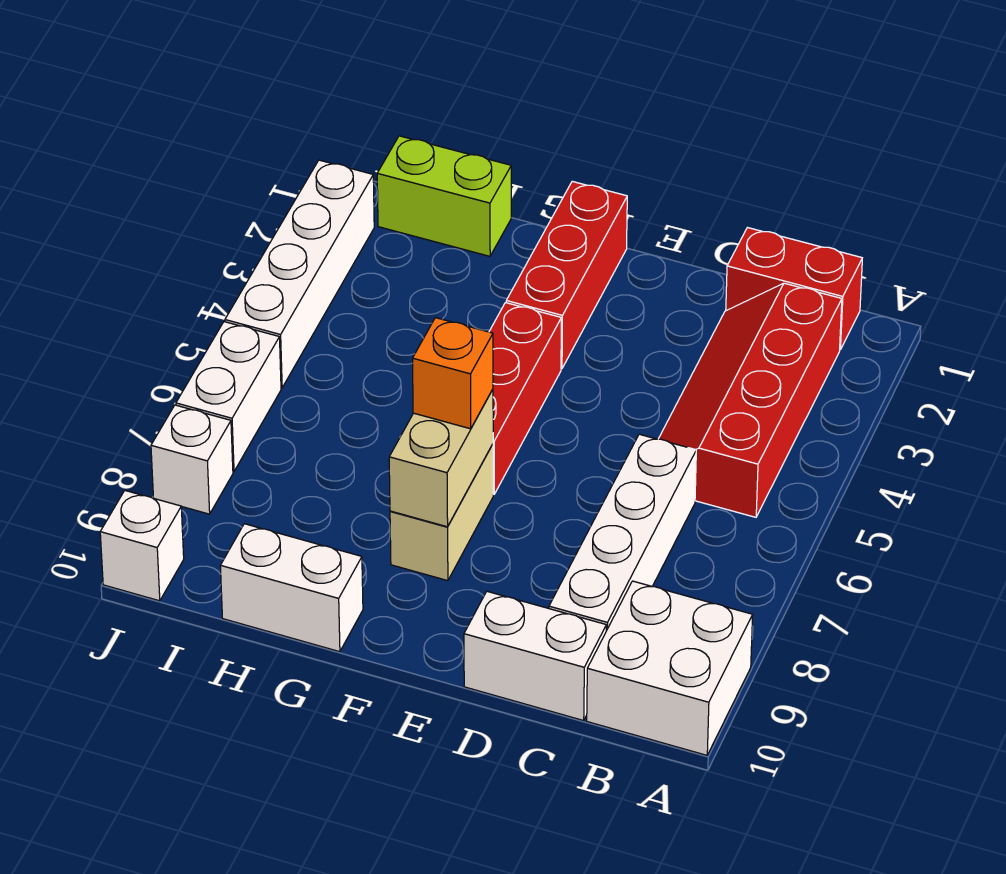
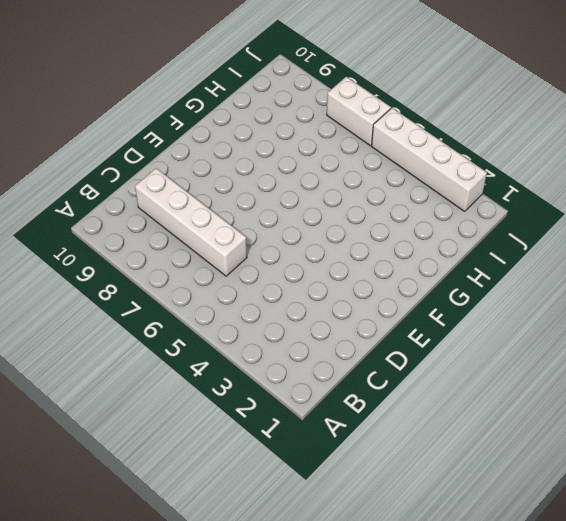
none -> white brick A9:B10 level 1
none -> red brick B1:C1 level 1
none -> red slope B2:C5 level 1 top B

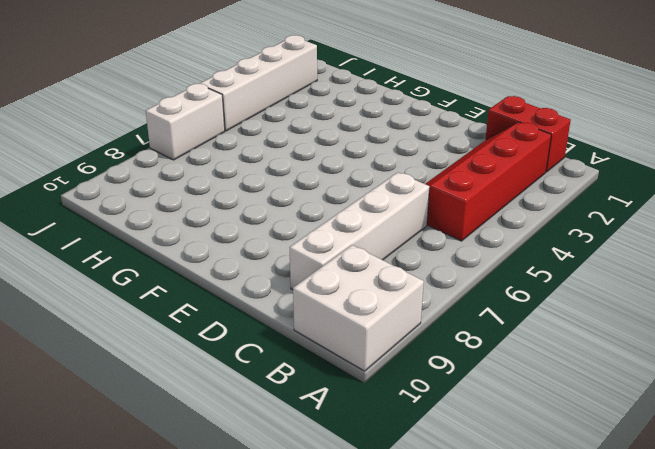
none -> white brick C10:D10 level 1
none -> red brick F1:F3 level 1
none -> red brick F4:F6 level 1

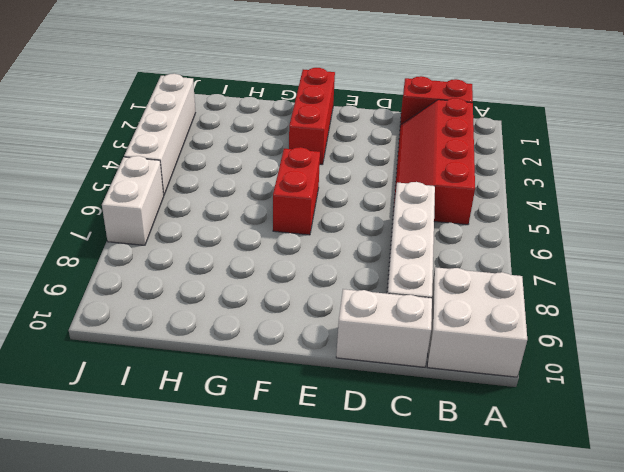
red brick F5:F6 level 1 -> red brick F4:F6 level 1
none -> tan brick F7:F8 level 1
none -> white brick G10:H10 level 1
none -> lime brick H1:I1 level 1

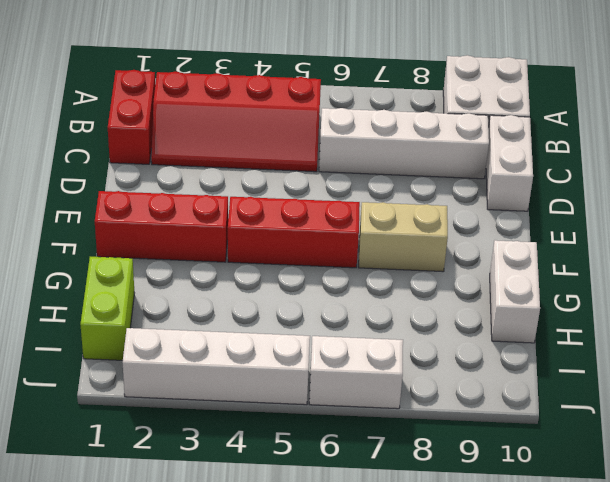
none -> white brick J8 level 1
none -> white brick J10 level 1
none -> tan brick F7:F8 level 2

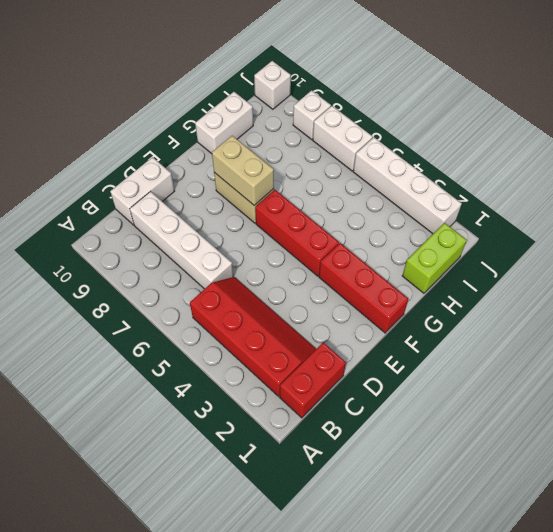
none -> white brick A9:B10 level 1
none -> orange brick F7 level 3

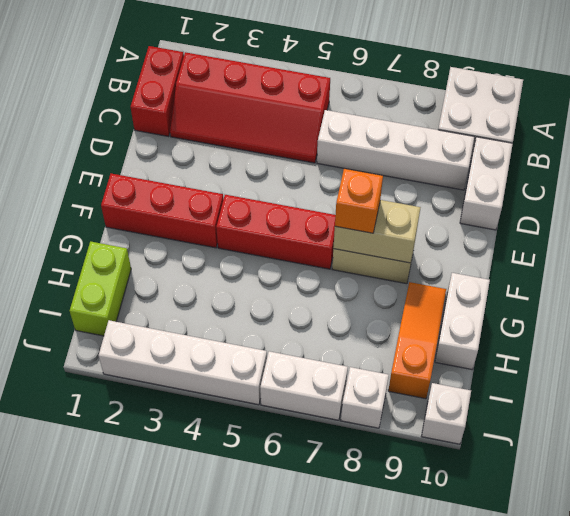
orange slope G9:I9 level 1 top I -> none

